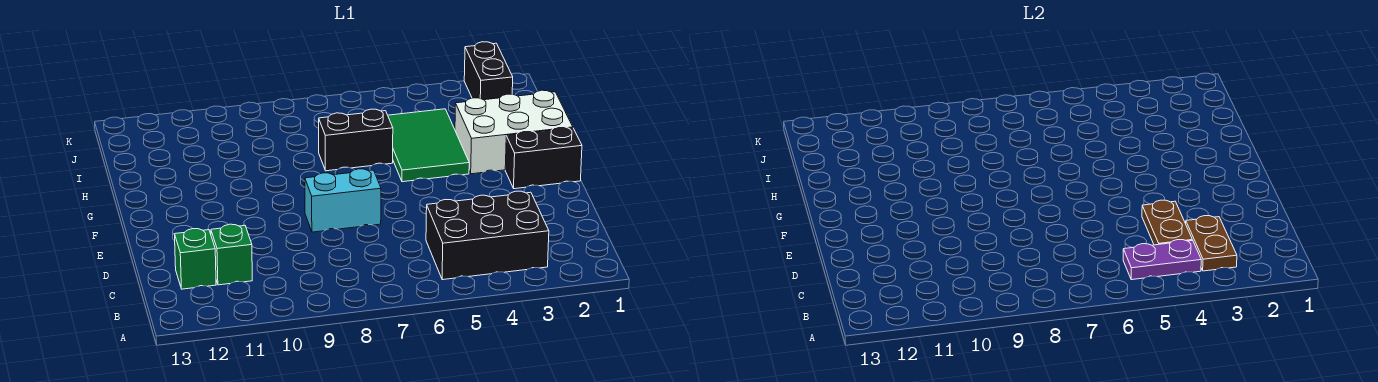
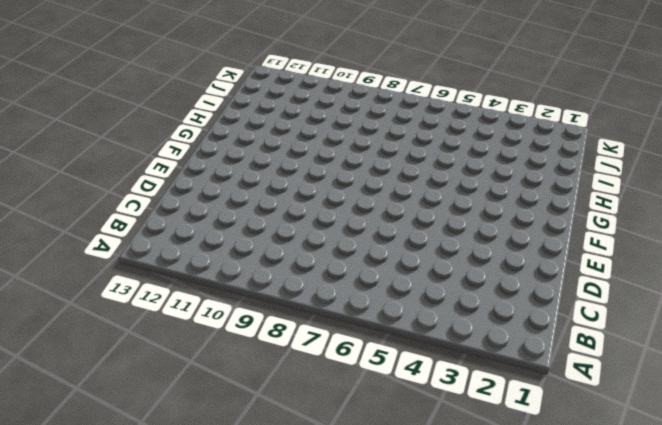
none -> black brick B3:C5 level 1
none -> green brick C11 level 1
none -> green brick C12 level 1

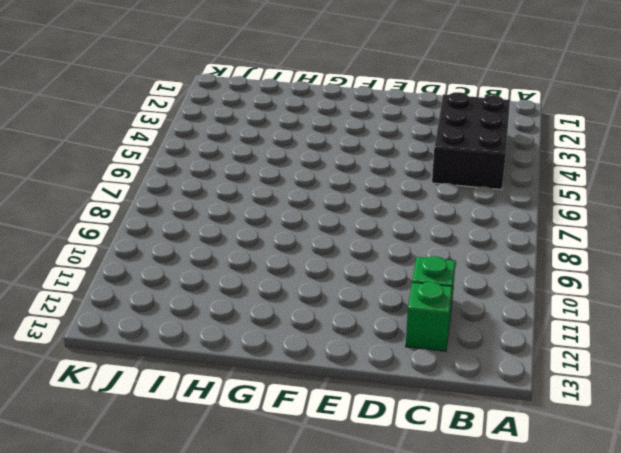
none -> cyan brick E7:E8 level 1
none -> black brick F1:F2 level 1
none -> white brick G1:H3 level 1

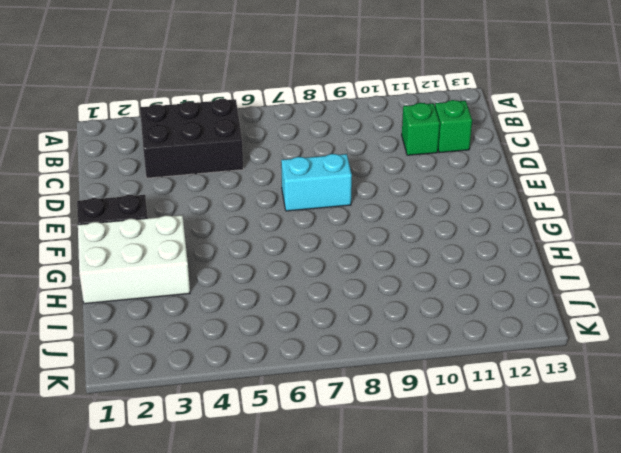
none -> green tile G4:I5 level 1
none -> black brick H6:H7 level 1
none -> black brick J2:K2 level 1

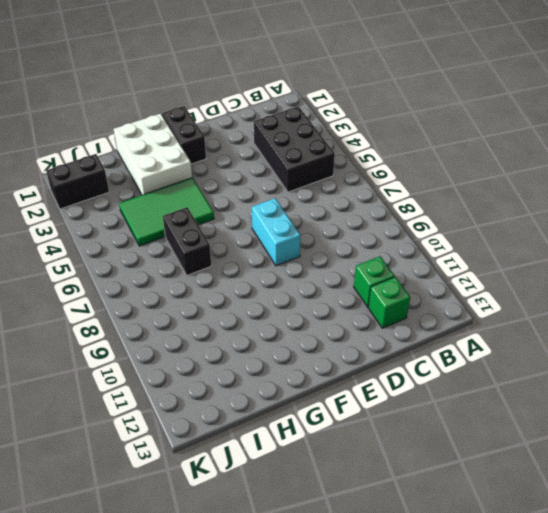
none -> brown plate B3:C3 level 2
none -> purple plate B4:B5 level 2
none -> brown plate C4:D4 level 2

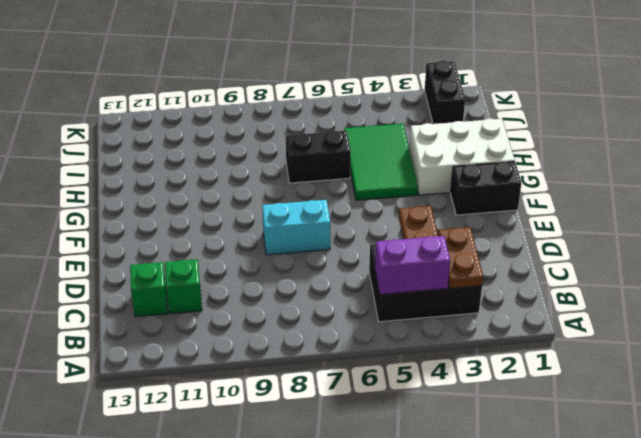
purple brick B4:B5 level 2 -> purple plate B4:B5 level 2

